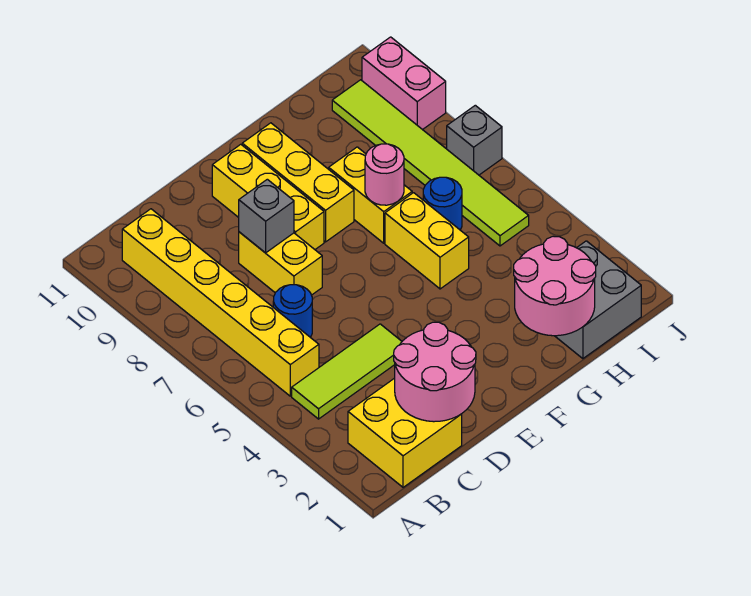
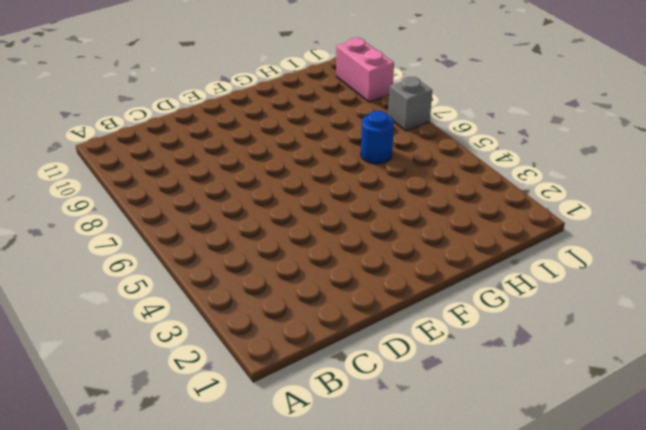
none -> yellow brick B1:C2 level 1
none -> lime tile B4:D4 level 1
none -> yellow brick B5:B10 level 1

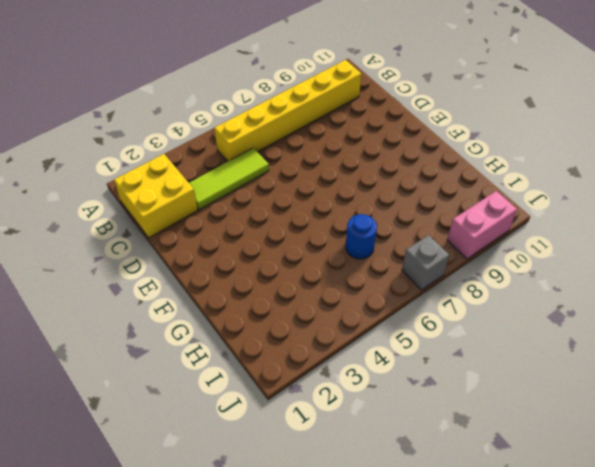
lime tile C3:C5 level 1 -> lime tile B4:D4 level 1
none -> blue round brick C6 level 1
none -> yellow brick D7:D8 level 1
none -> yellow brick E8:E10 level 1

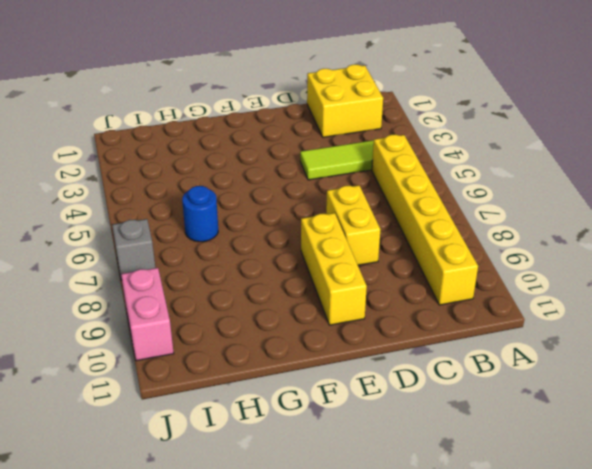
none -> blue round brick C6 level 1
none -> yellow brick F8:F10 level 1
none -> yellow brick G5:G6 level 1

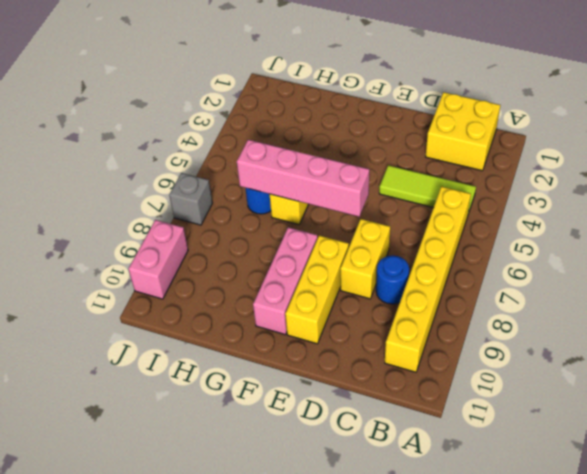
blue round brick C8 level 1 -> blue round brick C6 level 1
pink brick E6:H6 level 2 -> none
pink brick F8:F10 level 1 -> yellow brick F8:F10 level 1
none -> yellow brick G7:G8 level 1
none -> grey brick H1:I2 level 1
none -> lime tile I5:I10 level 1

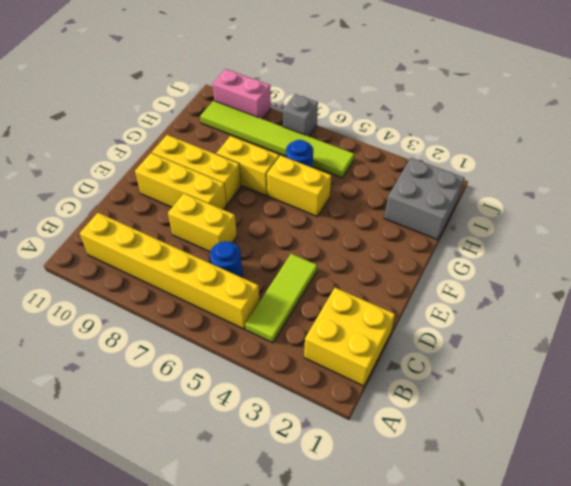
none -> pink round brick C1:D2 level 2
none -> grey brick D8 level 2
none -> pink round brick G1:H2 level 2

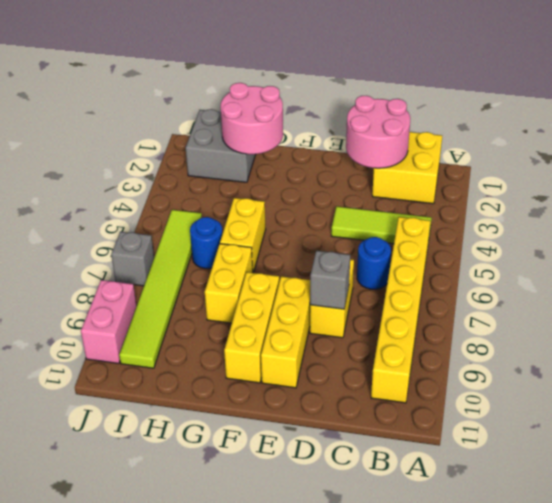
none -> pink round brick G7 level 2

